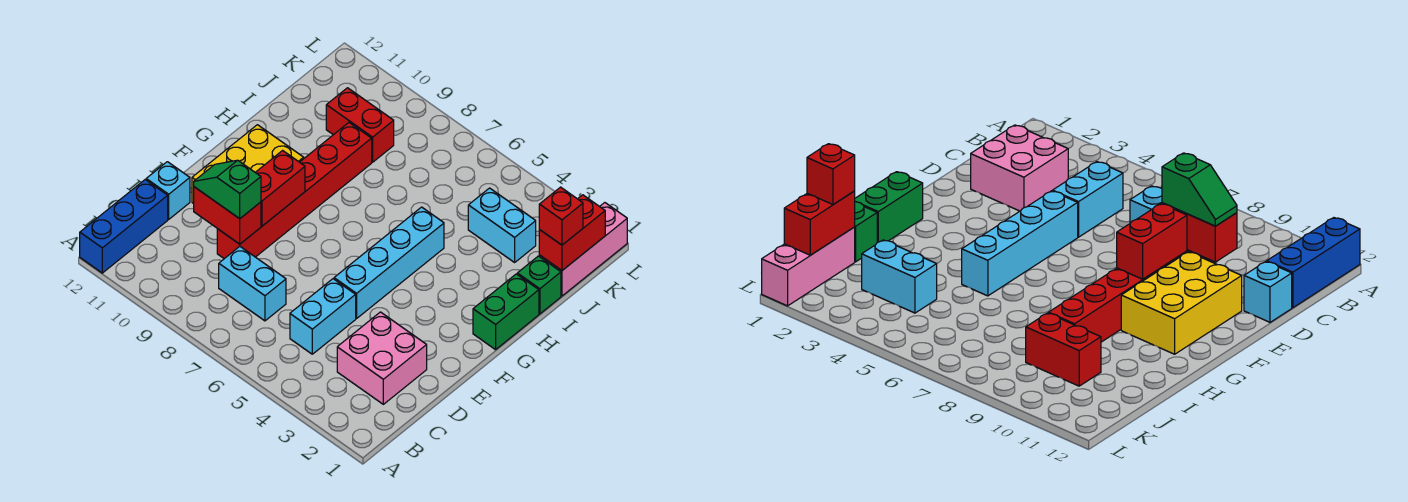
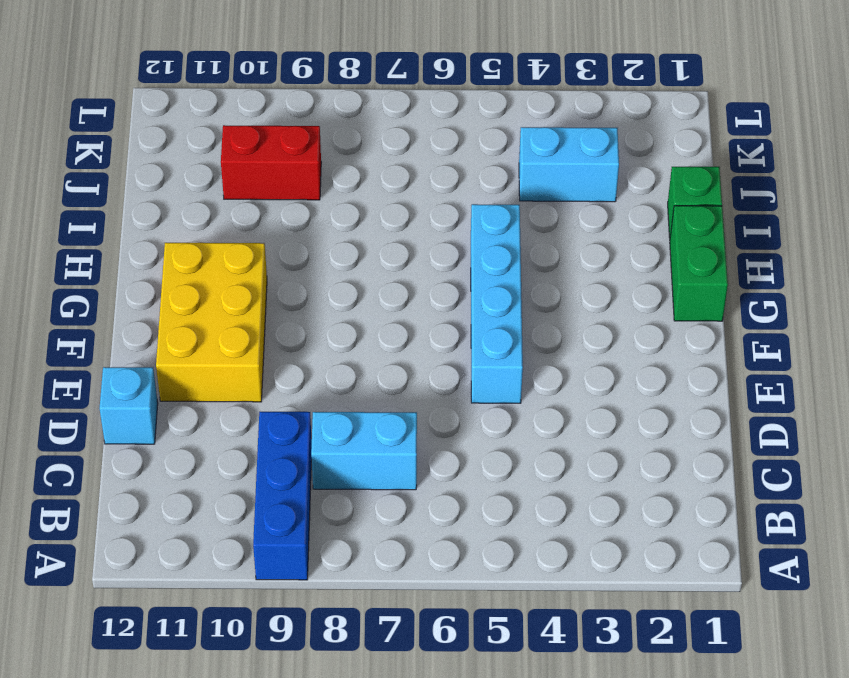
blue brick A9:C9 level 1 -> blue brick A12:C12 level 1
none -> pink brick C2:D3 level 1
none -> cyan brick C5:D5 level 1
none -> red brick D9:I9 level 1

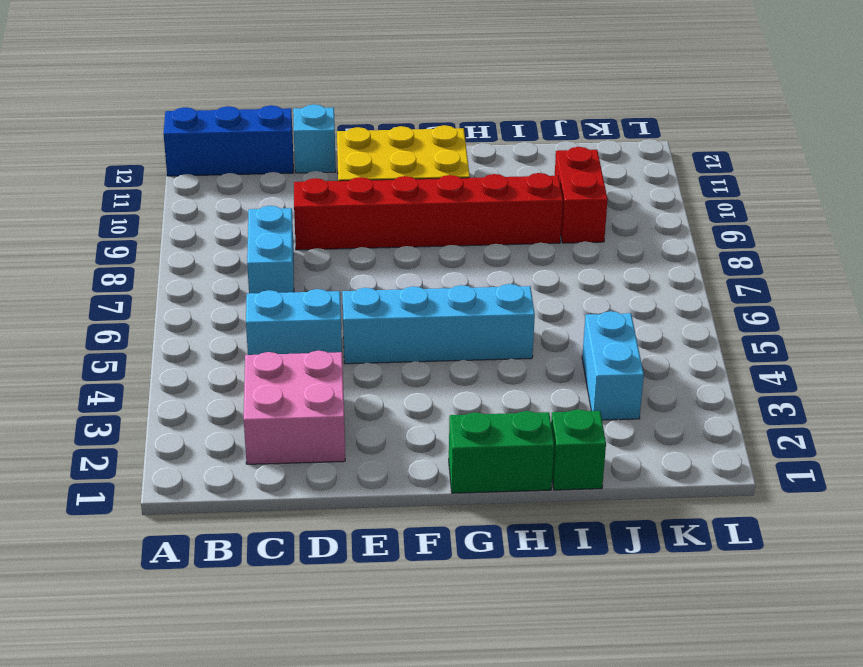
none -> pink brick J1:L1 level 1
none -> red brick D9:D10 level 2
none -> red brick E9:F9 level 2

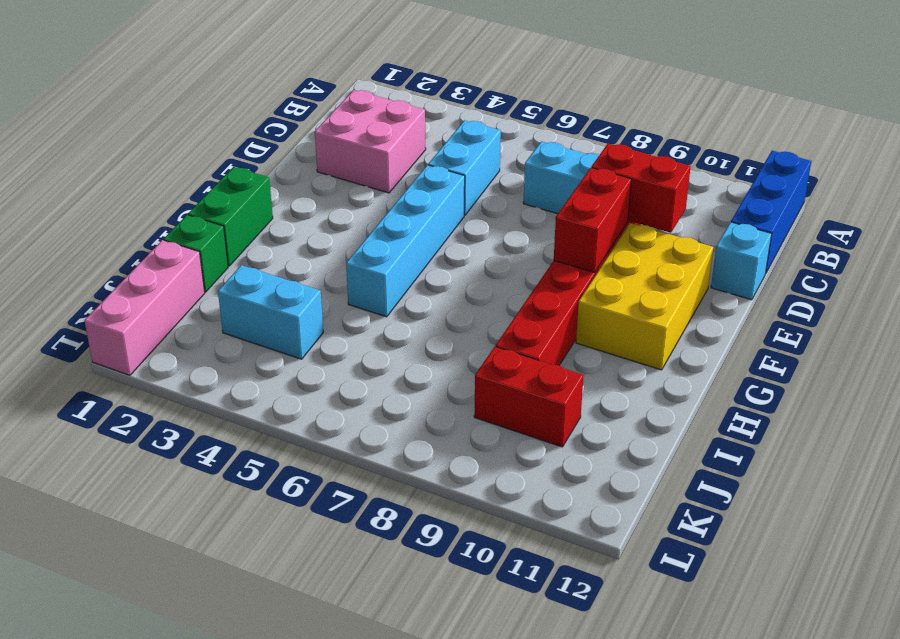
none -> red brick J1:K1 level 2
none -> green slope D9:D10 level 3 top 9
none -> red brick J1 level 3

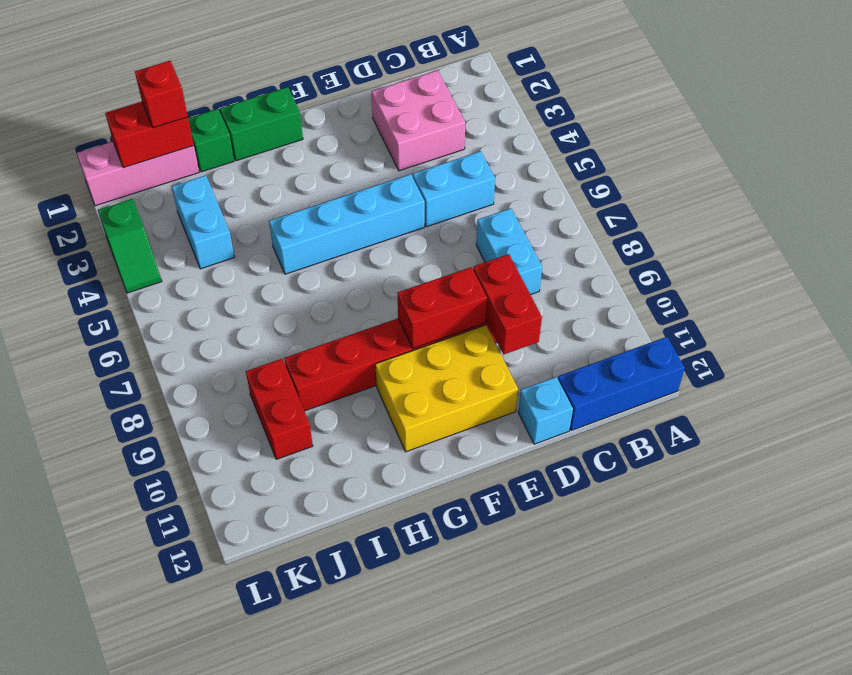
green slope L3:L4 level 1 top 3 -> green slope D9:D10 level 3 top 9

